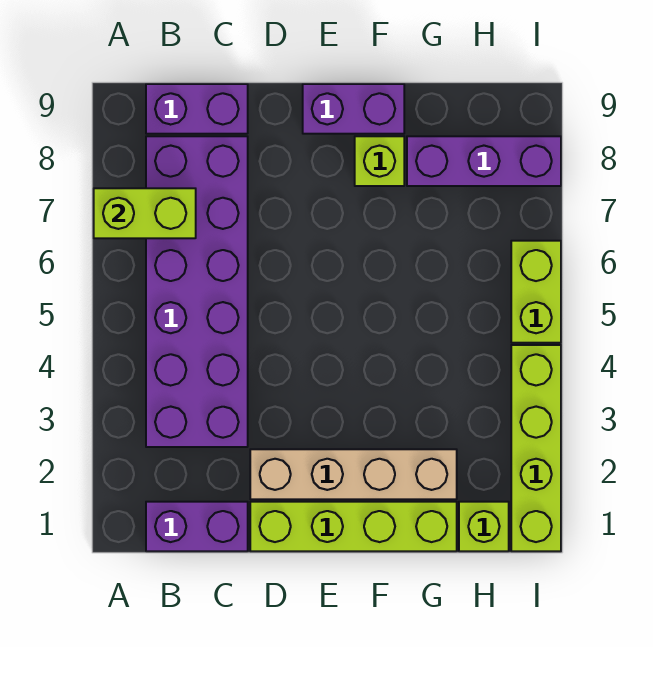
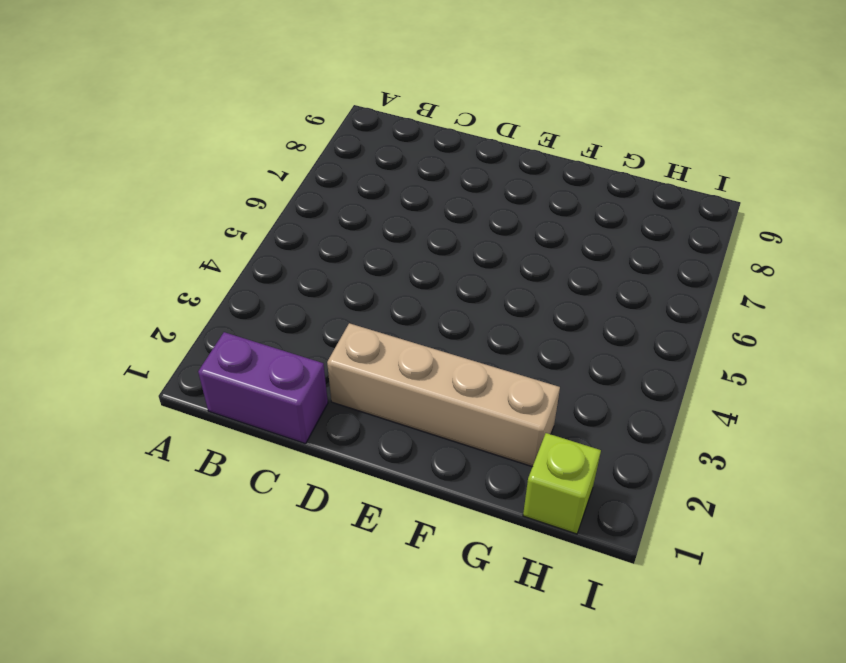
none -> purple brick B3:C8 level 1
none -> purple brick B9:C9 level 1
none -> lime brick D1:G1 level 1

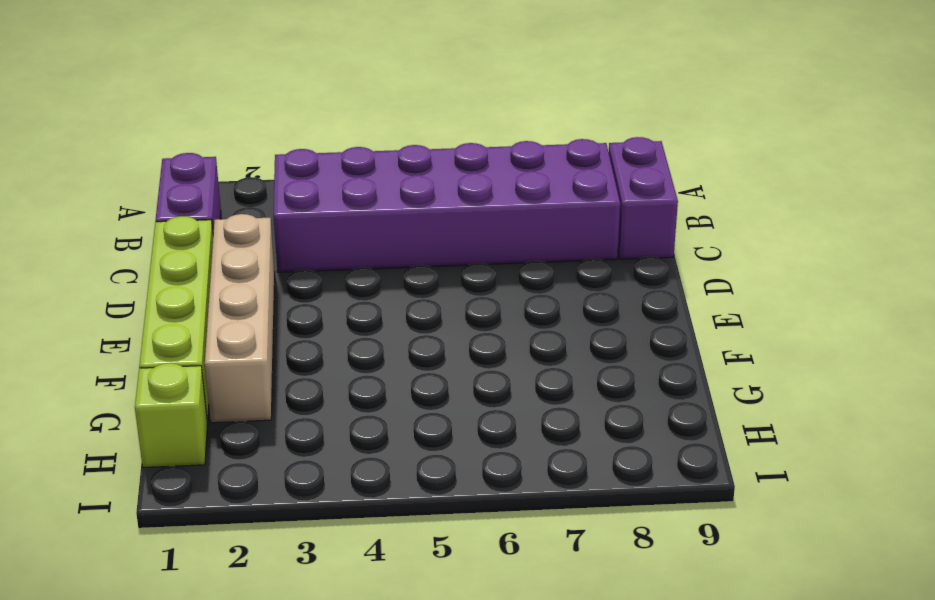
none -> purple brick E9:F9 level 1
none -> lime brick F8 level 1
none -> purple brick G8:I8 level 1

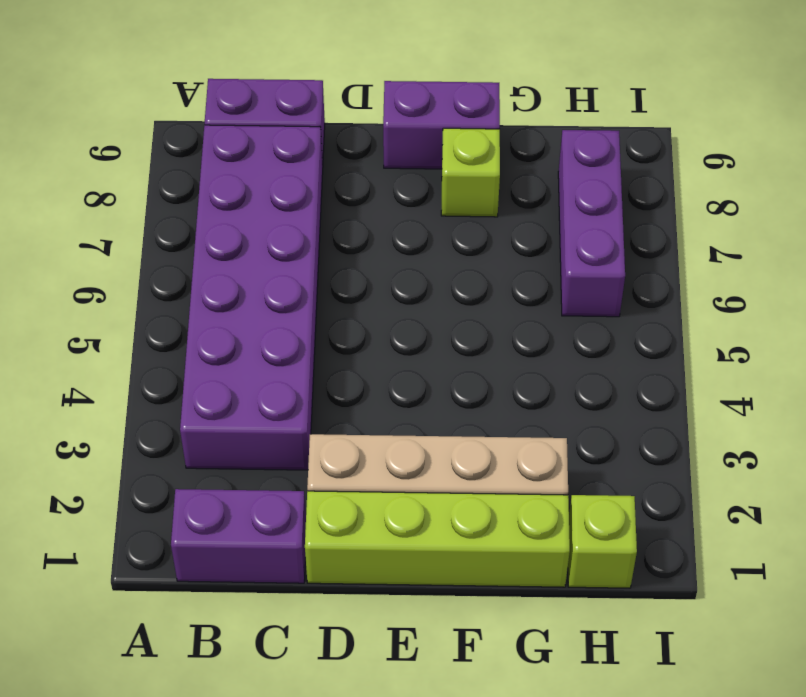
purple brick H6:H8 level 1 -> purple brick G8:I8 level 1
none -> lime brick I1:I4 level 1
none -> lime brick I5:I6 level 1
none -> lime brick A7:B7 level 2

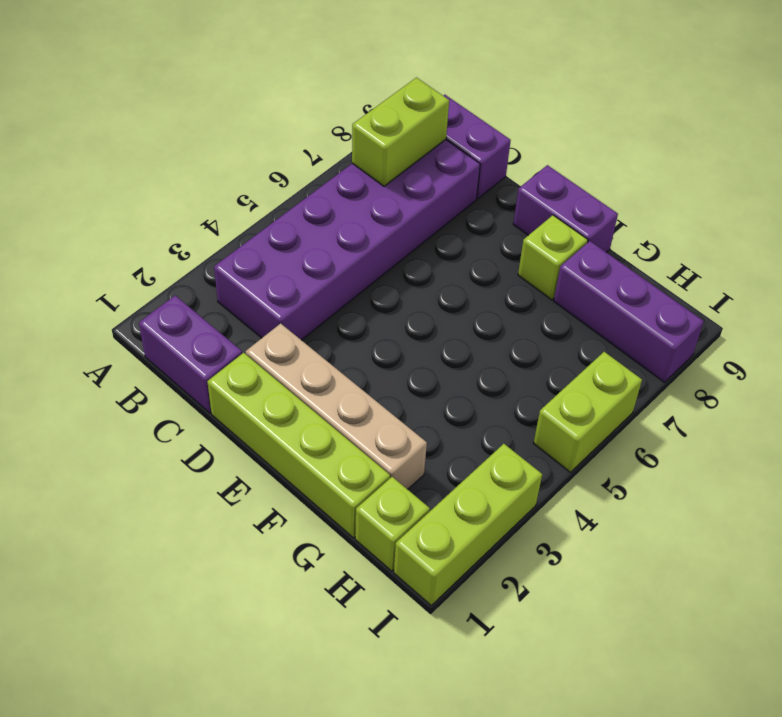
lime brick B7:B8 level 2 -> lime brick A7:B7 level 2
lime brick I1:I3 level 1 -> lime brick I1:I4 level 1

